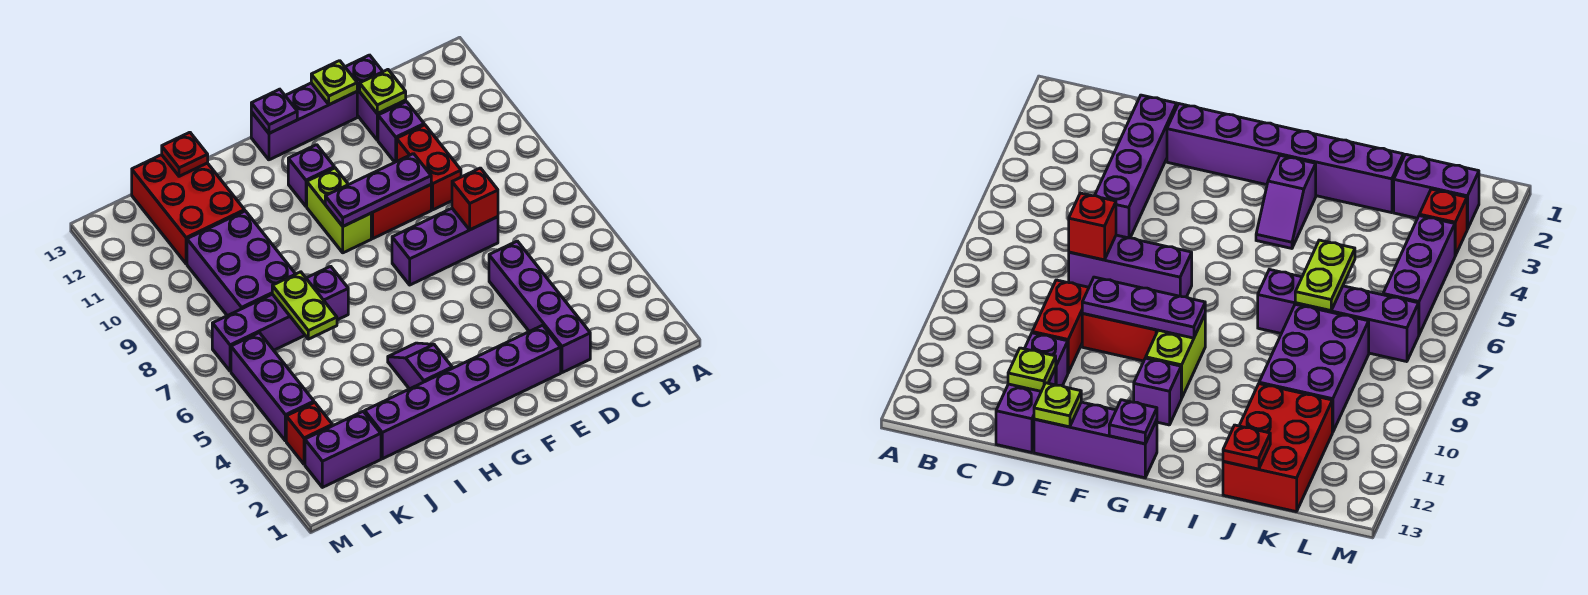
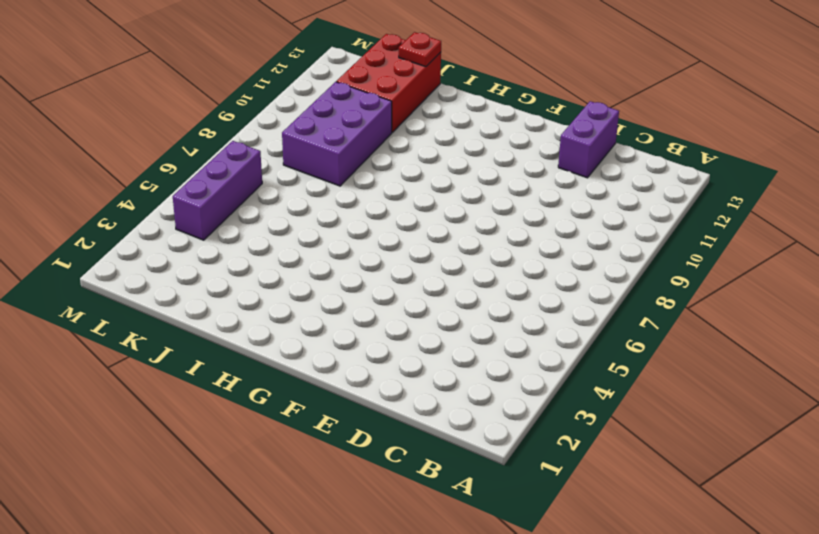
none -> purple brick D2:D5 level 1
none -> purple brick D7:F7 level 1
none -> red brick D9:D10 level 1

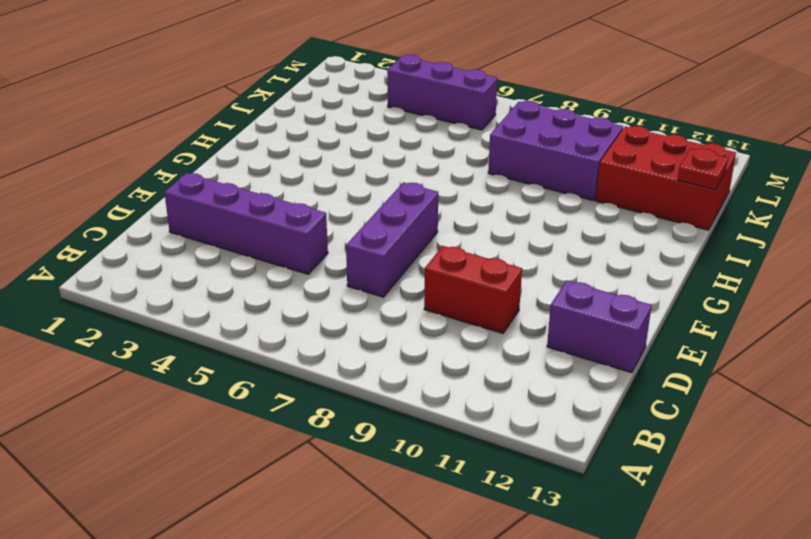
none -> purple brick D11 level 1
none -> purple brick E2:J2 level 1
none -> red brick E9:F9 level 1

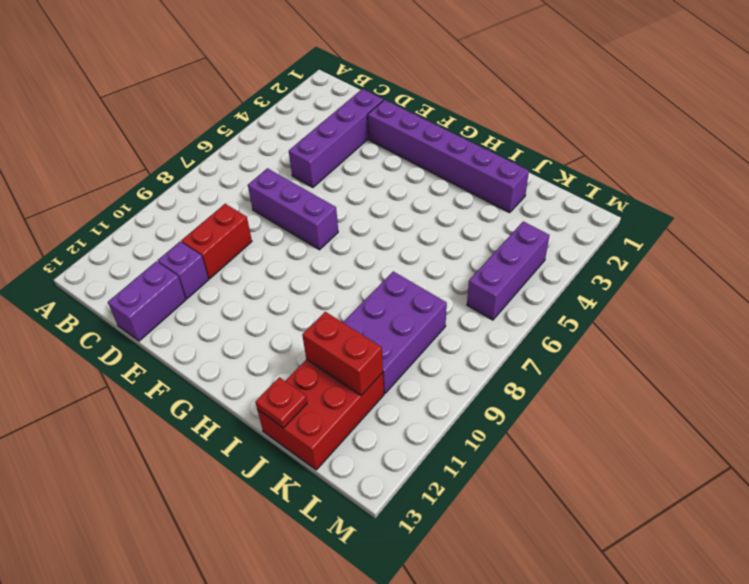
red brick J11:K11 level 2 -> red brick E9:F9 level 1
none -> purple brick E13:G13 level 1
none -> lime brick G9:G10 level 1
none -> purple brick G11 level 1

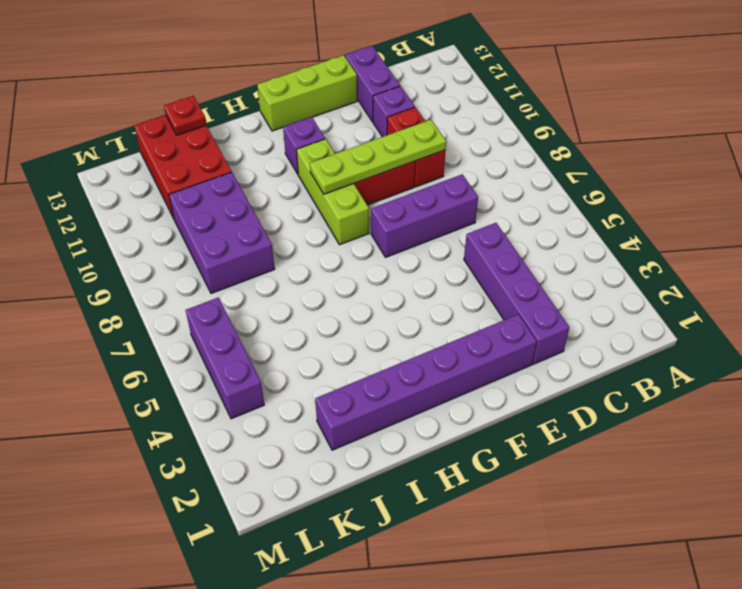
lime plate D9:G9 level 2 -> purple plate E9:G9 level 2
lime brick E13:G13 level 1 -> purple brick E13:G13 level 1
lime brick G8:G10 level 1 -> lime brick G9:G10 level 1
none -> purple slope H3:H4 level 1 top 3
none -> purple brick I7:L7 level 1
none -> purple brick K2:L2 level 1

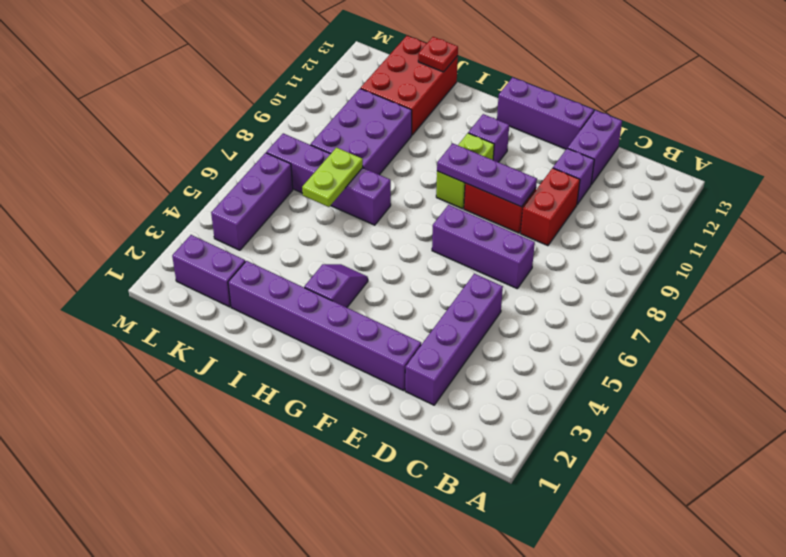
none -> red brick L3 level 1
none -> red brick D7 level 2
none -> lime plate D12 level 2

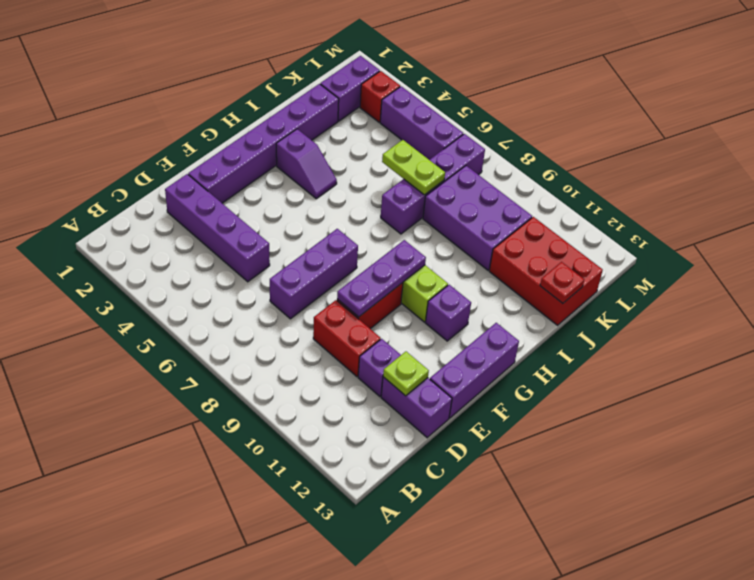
none -> red brick D7 level 2
none -> lime plate E13 level 2
none -> purple plate G13 level 2

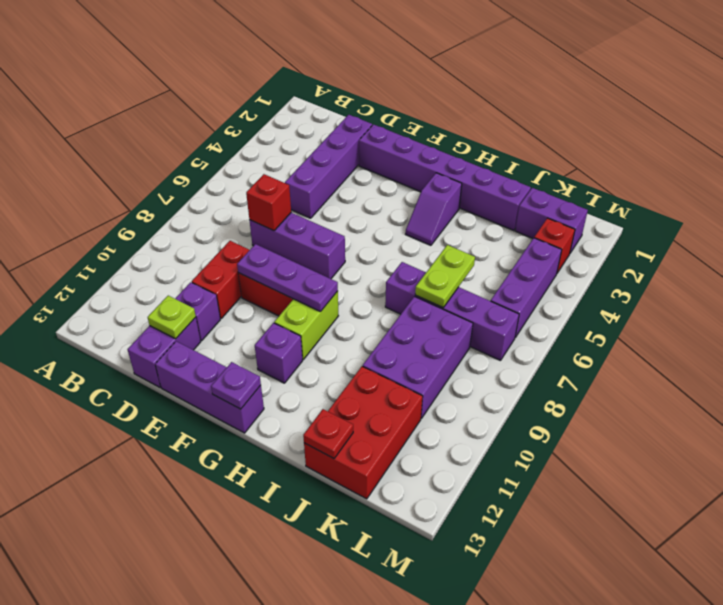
none -> lime plate E13 level 2

